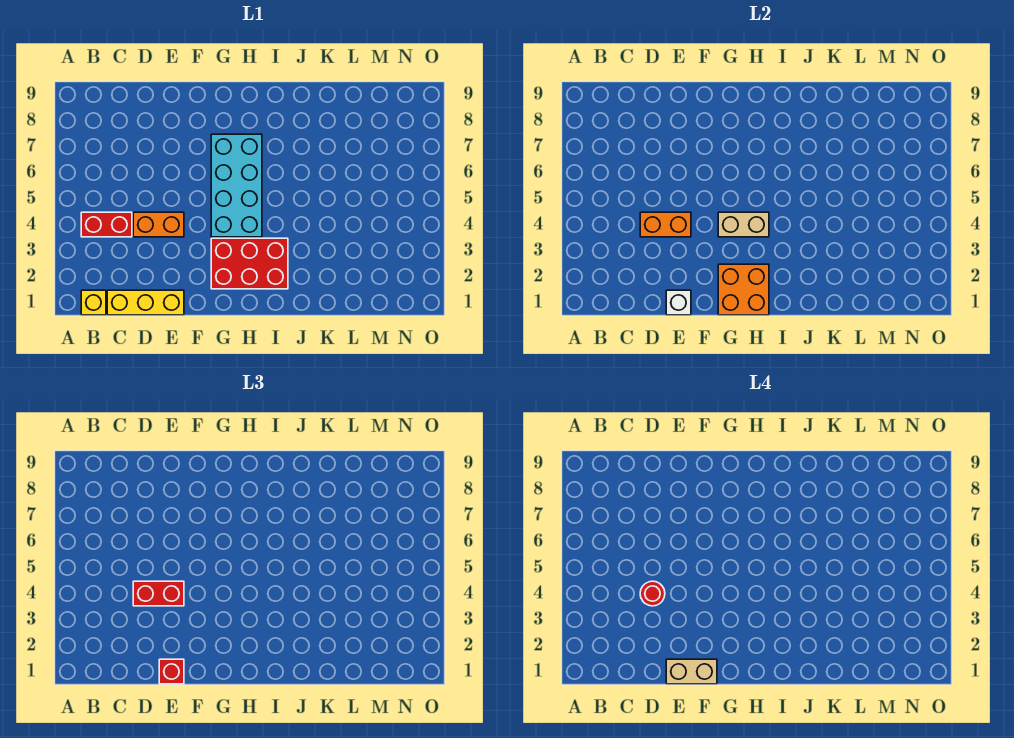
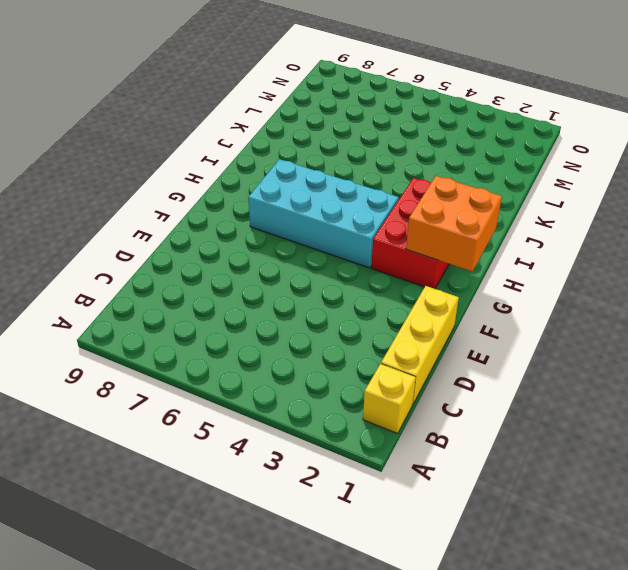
none -> red brick B4:C4 level 1
none -> orange brick D4:E4 level 1
none -> orange brick D4:E4 level 2

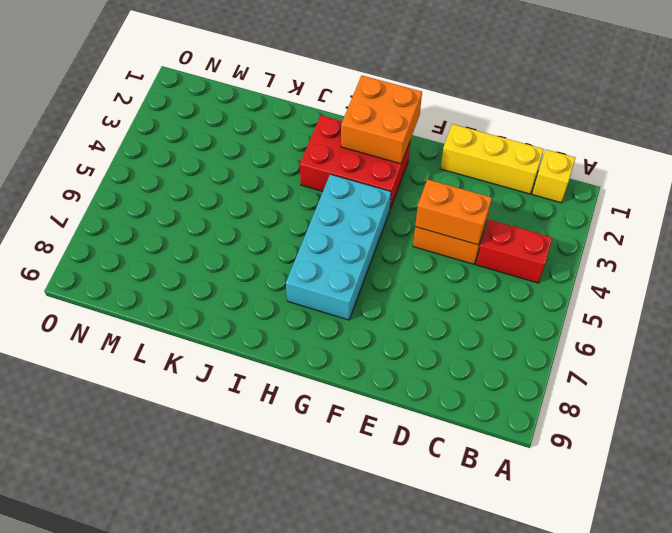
none -> white brick E1 level 2
none -> tan brick G4:H4 level 2
none -> red brick D4:E4 level 3

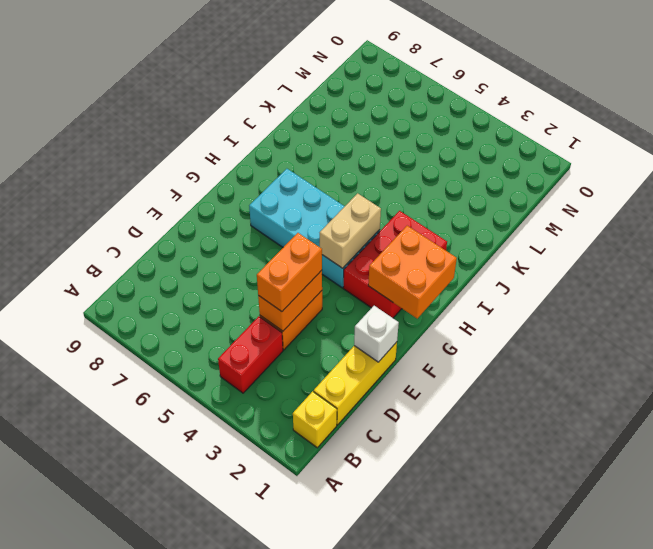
orange brick D4:E4 level 3 -> red brick D4:E4 level 3
none -> red brick E1 level 3
none -> red round brick D4 level 4
none -> tan brick E1:F1 level 4

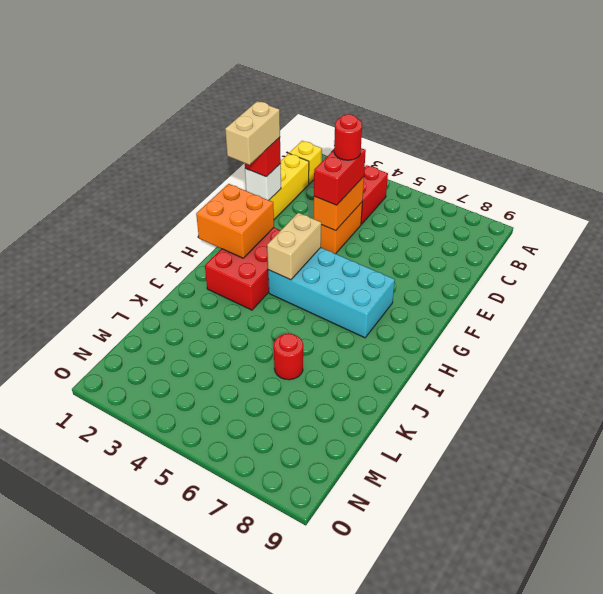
red round brick K6 level 1 -> none

